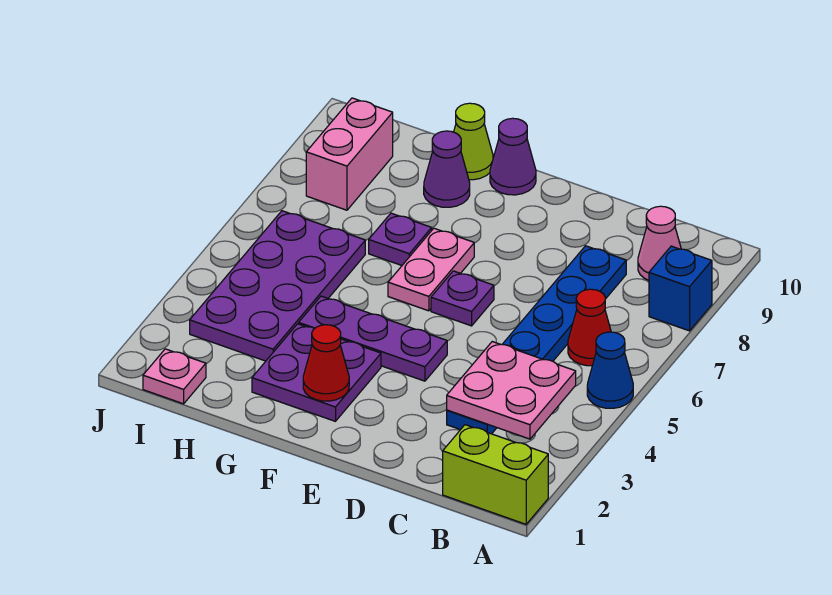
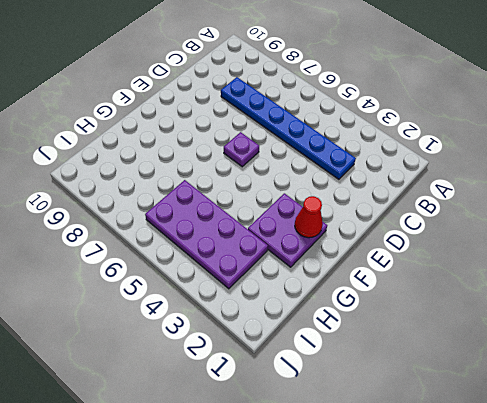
none -> lime brick A1:B1 level 1
none -> blue cone A5 level 1
none -> blue brick A8 level 1

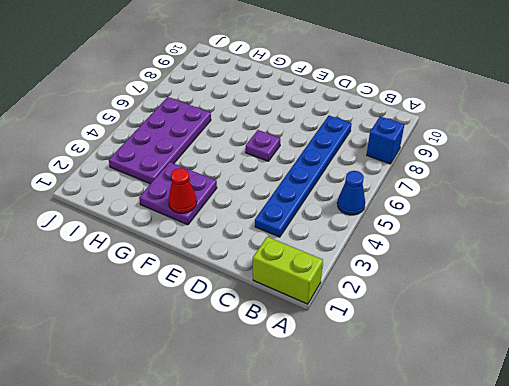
none -> red cone B6 level 1
none -> pink cone B9 level 1
none -> purple plate E4:G4 level 1

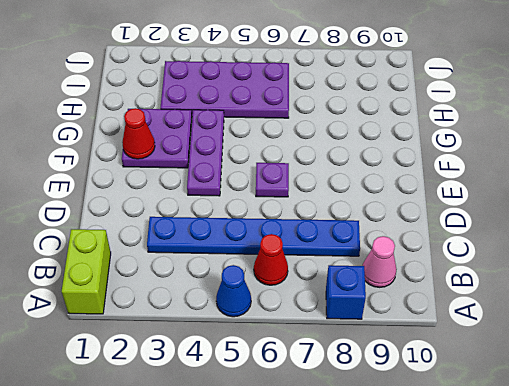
none -> pink plate F6:F7 level 1
none -> purple cone F10 level 1
none -> purple plate G7 level 1

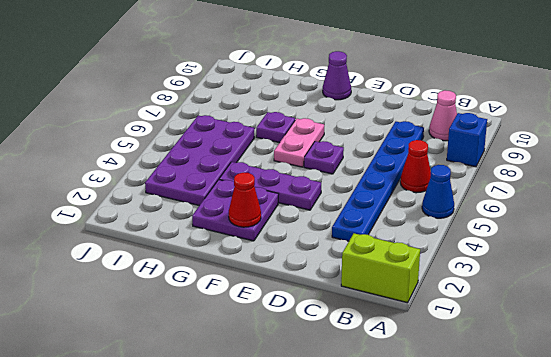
none -> purple cone G9 level 1
none -> lime cone G10 level 1
none -> pink plate I1 level 1

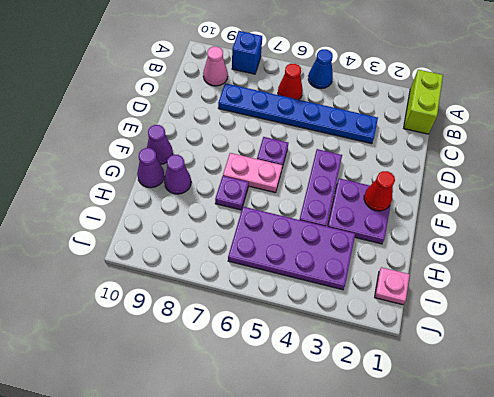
purple cone G10 level 1 -> lime cone G10 level 1
none -> pink brick I8:I9 level 1
none -> pink plate B3:C4 level 2

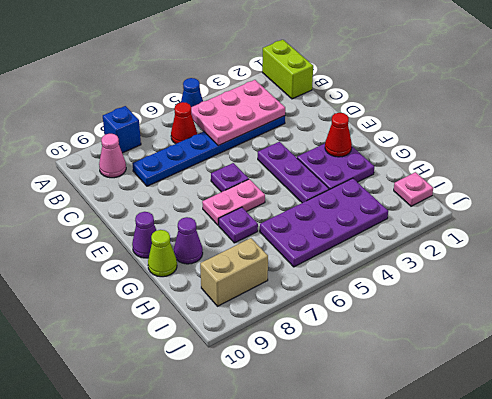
pink plate B3:C5 level 2 -> pink plate B3:C4 level 2
tan brick I8:I9 level 1 -> pink brick I8:I9 level 1

